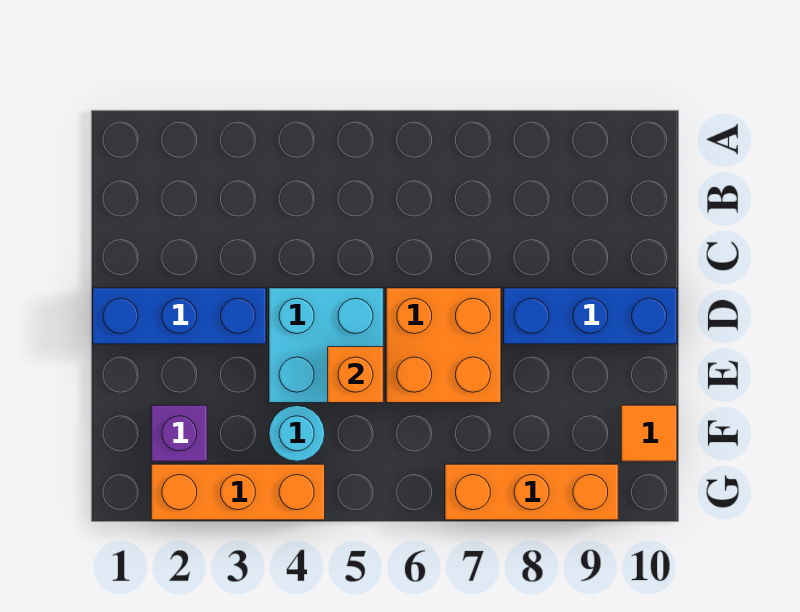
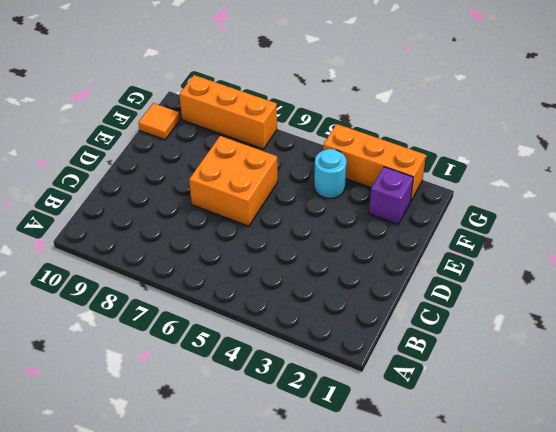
none -> blue brick D1:D3 level 1
none -> cyan brick D4:E5 level 1

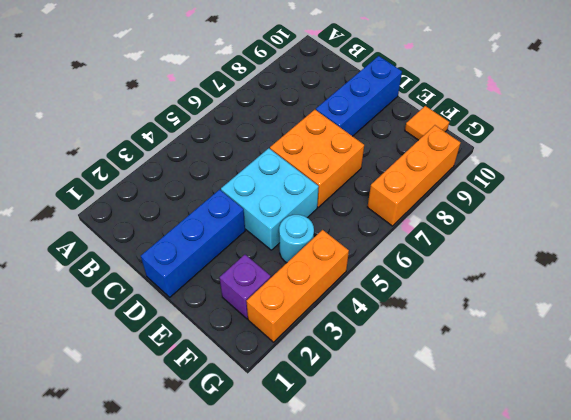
none -> orange brick E5 level 2

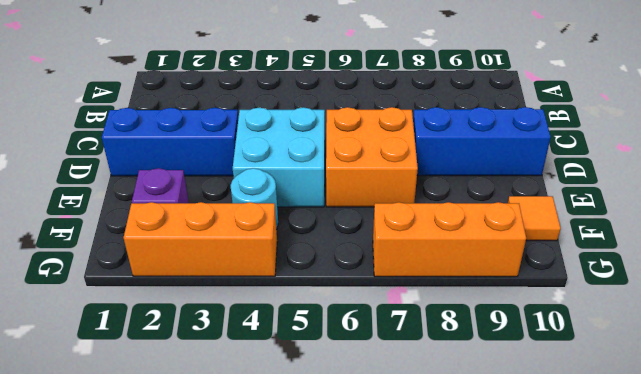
none -> orange brick E5 level 2

